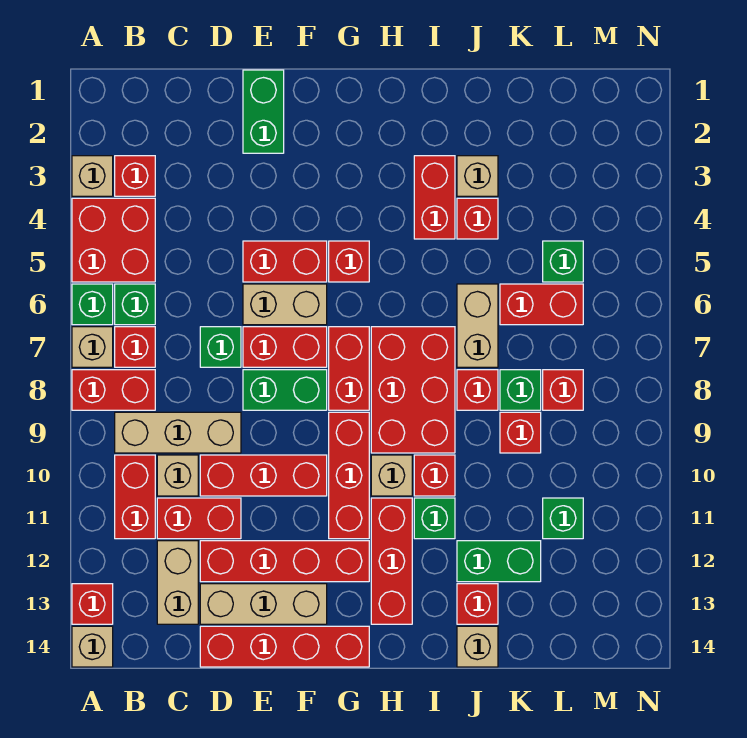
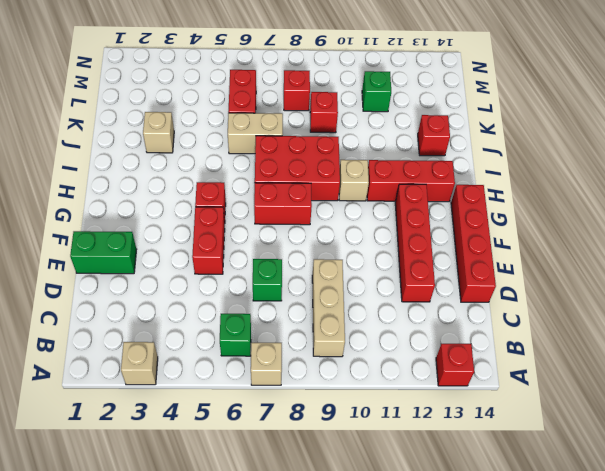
none -> red brick A4:B5 level 1
none -> green brick A6 level 1
none -> red brick A8:B8 level 1
none -> tan brick A14 level 1

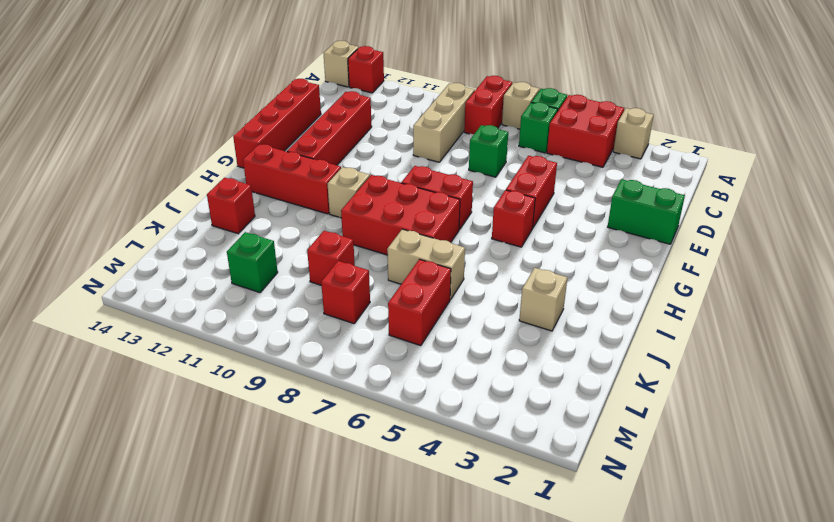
none -> red brick B3 level 1
none -> red brick B7 level 1
none -> red brick B10:B11 level 1
none -> tan brick C10 level 1

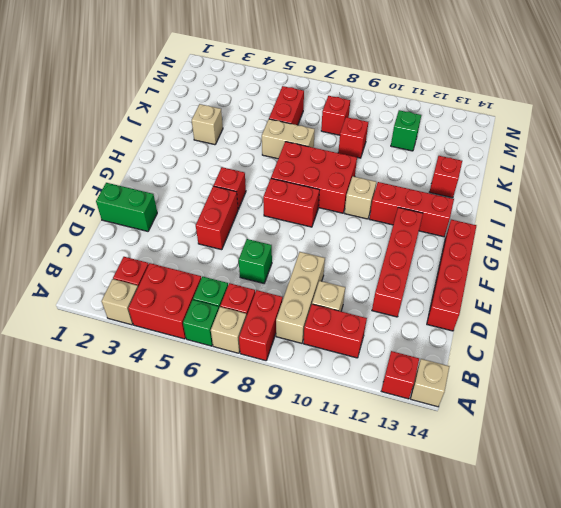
none -> red brick C11:D11 level 1
none -> tan brick C12:C13 level 1
none -> red brick D10:F10 level 1
none -> tan brick D13:F13 level 1

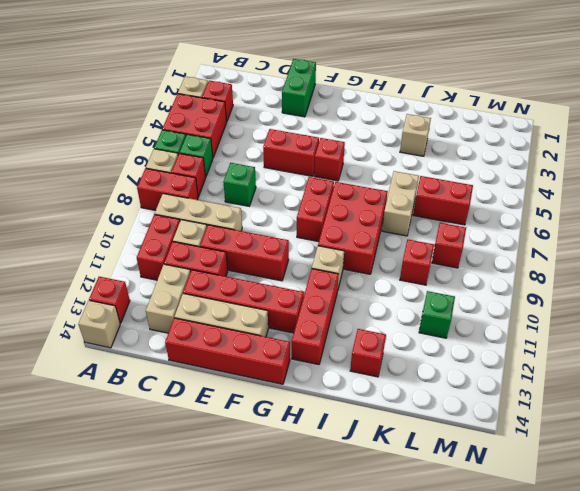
none -> tan brick E6:F6 level 1
none -> red brick E7:F7 level 1
none -> green brick E8:F8 level 1
none -> red brick G9:G11 level 1

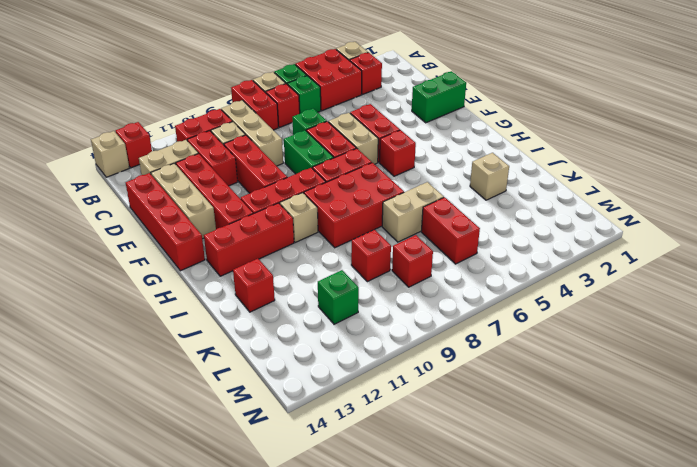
none -> red brick I3:I4 level 1
none -> red brick I10 level 1
none -> green brick I11 level 1
none -> red brick J4 level 1

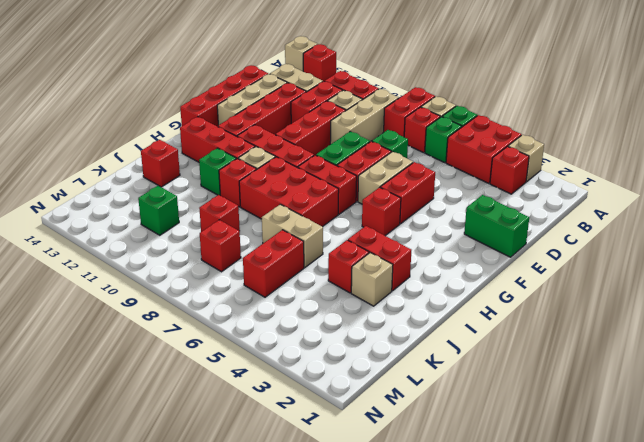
none -> red brick J8 level 1
none -> green brick J12:K12 level 1
none -> tan brick J14 level 1
none -> green brick K8 level 1

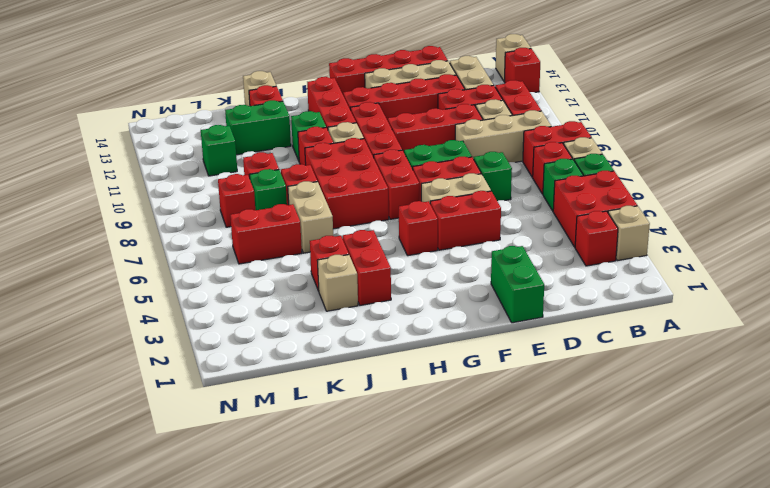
none -> green brick L5 level 1

